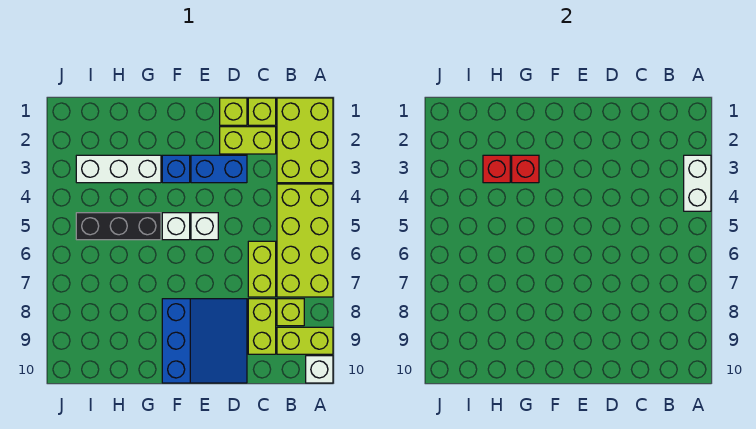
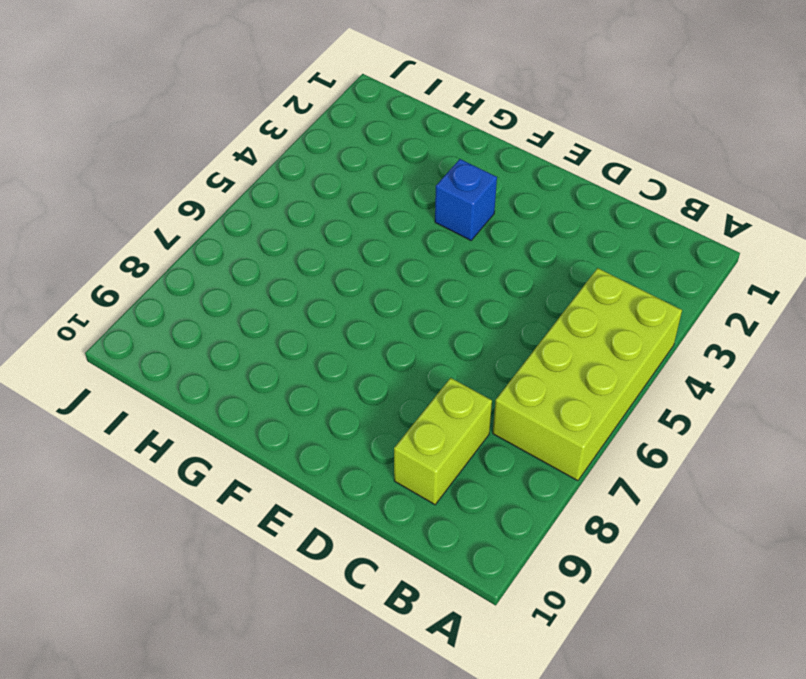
none -> lime brick A1:B3 level 1
none -> lime brick A9:B9 level 1
none -> white brick A10 level 1

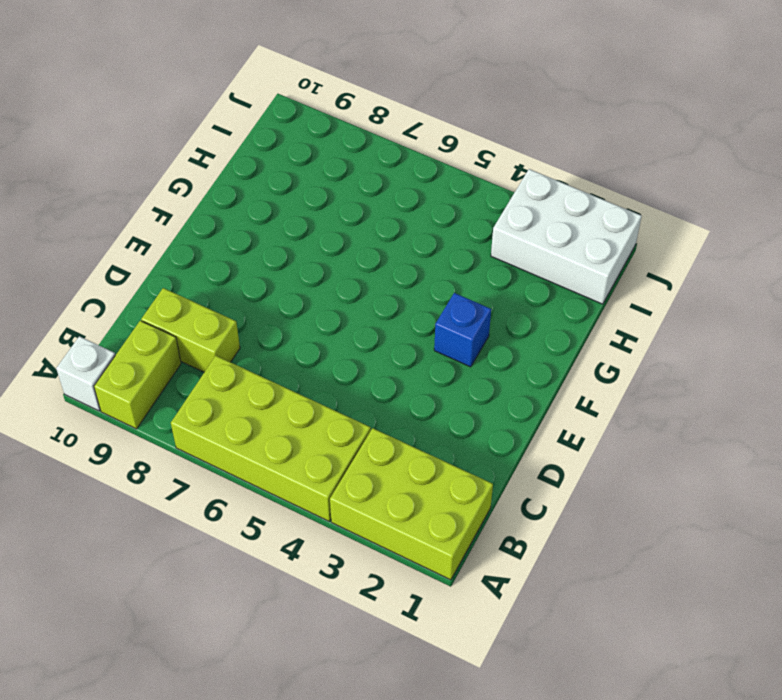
white brick I1:J3 level 1 -> white brick G3:I3 level 1
none -> lime brick B8 level 1
none -> lime brick C1 level 1
none -> lime brick C2:D2 level 1

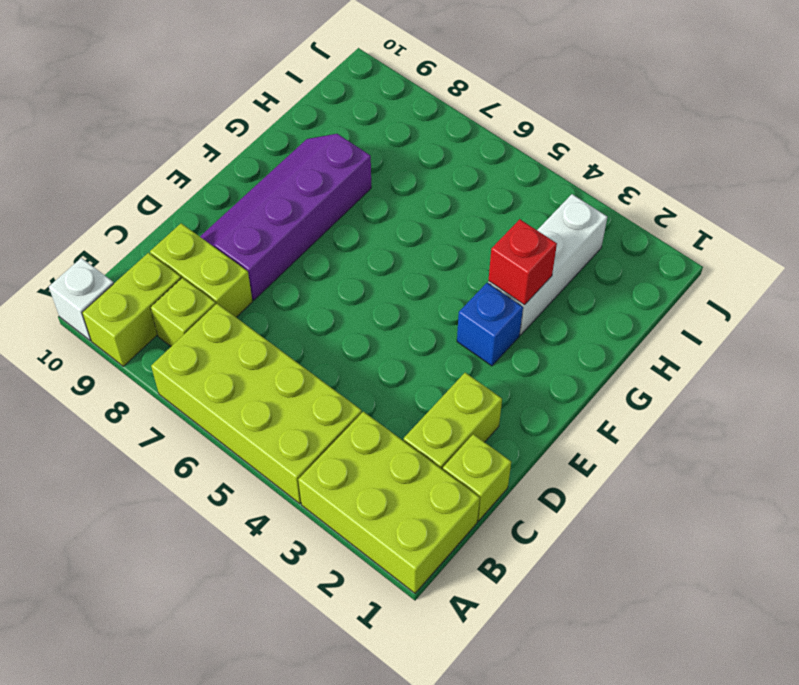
purple slope D8:G9 level 1 top 8 -> blue slope D8:F10 level 1 top F
none -> lime brick C6:C7 level 1
none -> lime brick D1 level 1
none -> blue brick D3:E3 level 1

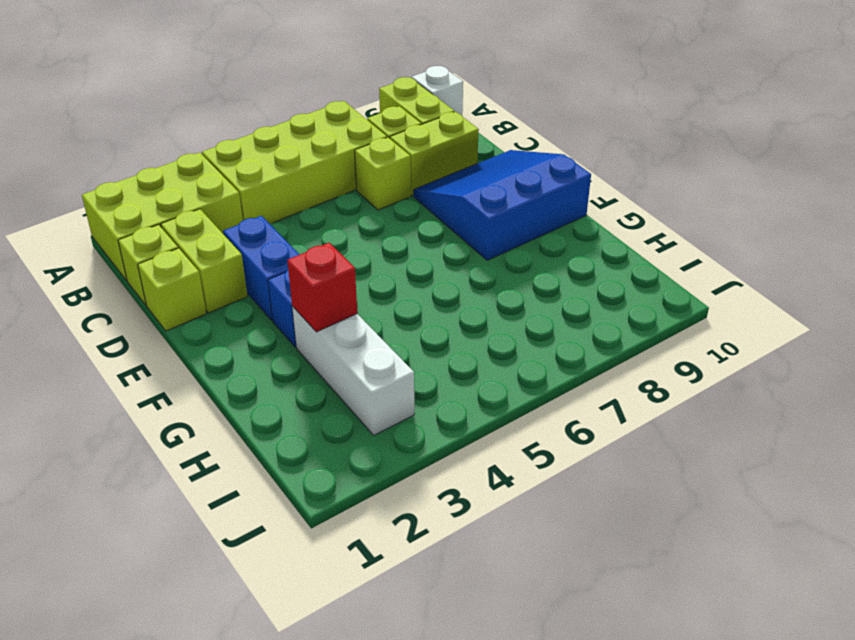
lime brick C7 level 1 -> lime brick C6:C7 level 1
none -> white brick E5 level 1
none -> white brick F5 level 1
none -> black brick G5:I5 level 1

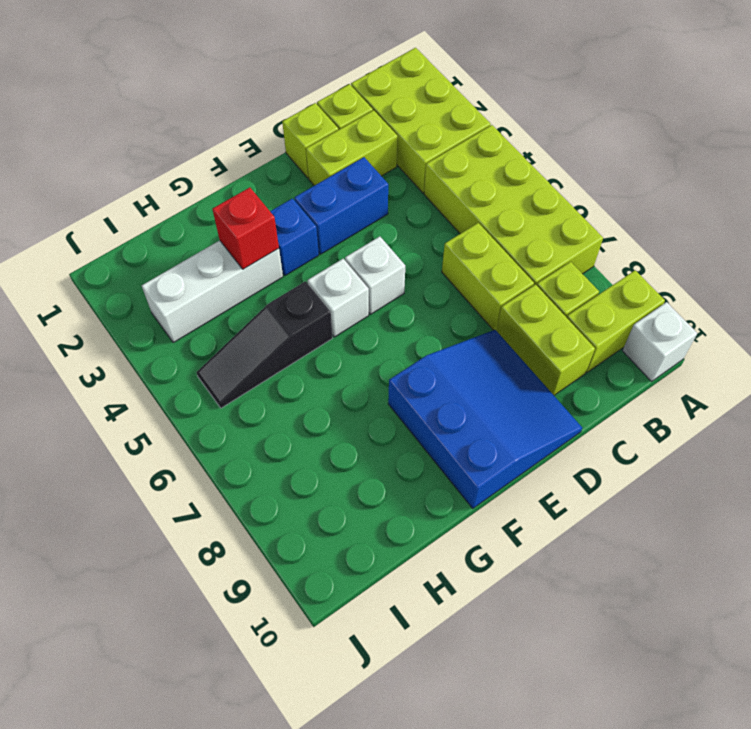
black slope G5:I5 level 1 top G -> black brick G5:I5 level 1
none -> white brick A3:A4 level 2
none -> red brick H3 level 2

